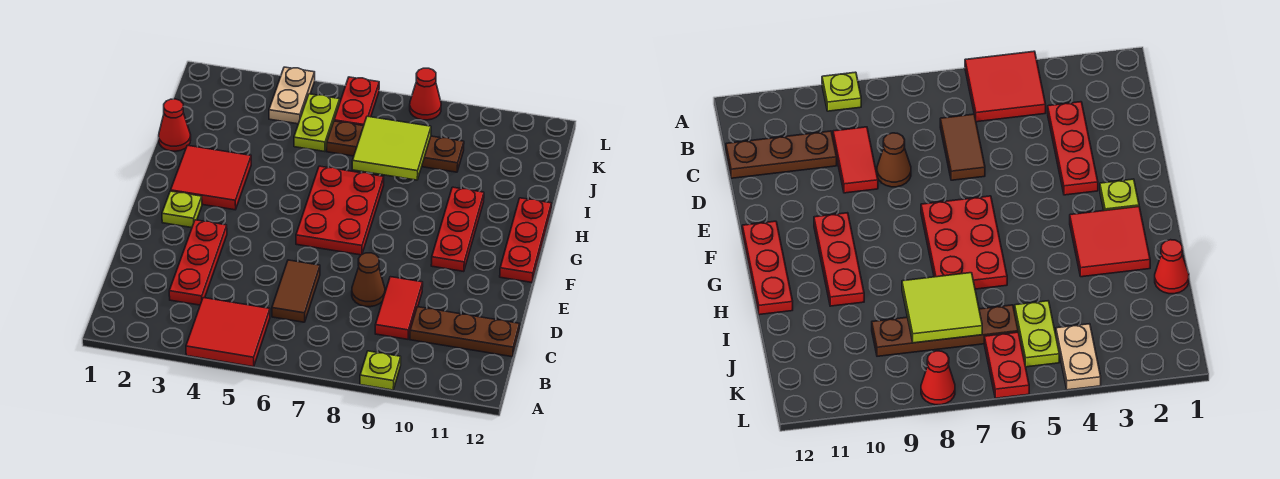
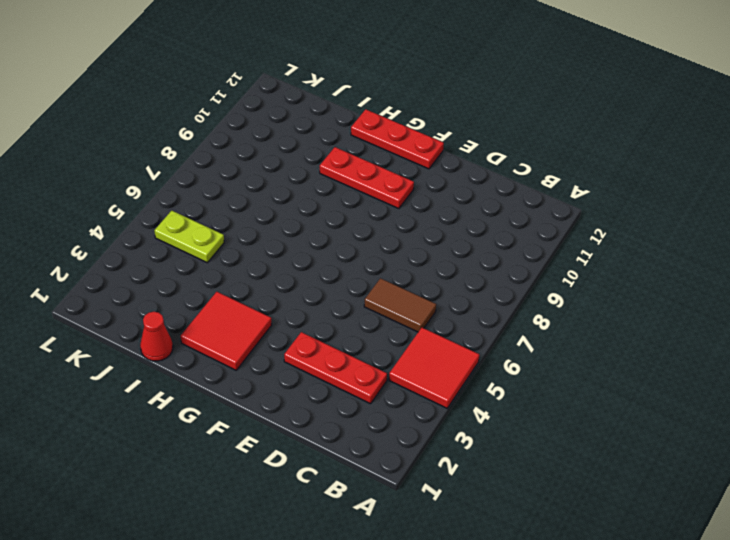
none -> lime plate A9 level 1
none -> red tile C9:D9 level 1
none -> brown plate C10:C12 level 1

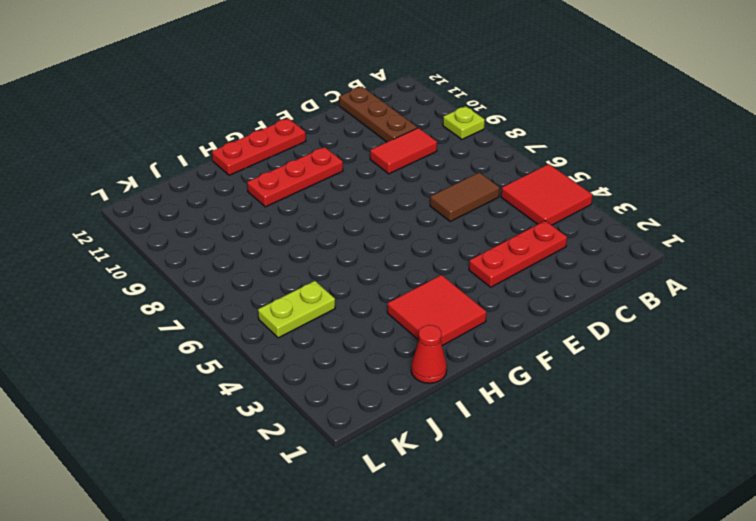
none -> brown cone D8 level 1
none -> lime plate F2 level 1
none -> red plate F6:H7 level 1

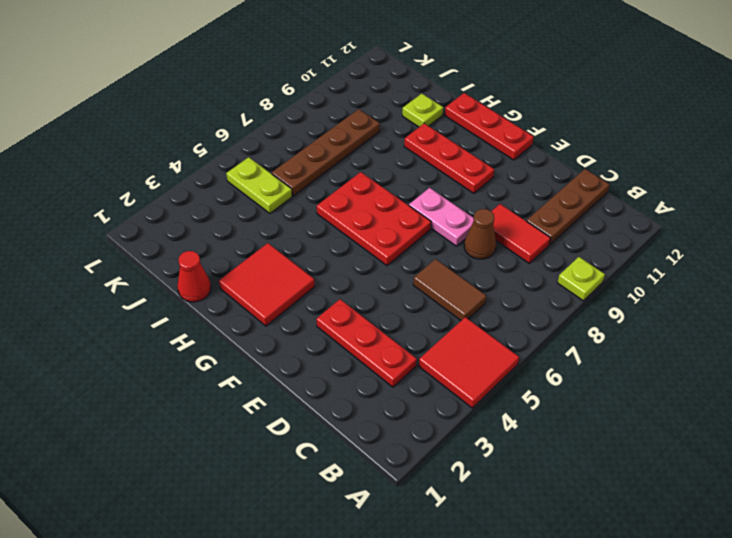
pink plate E8:F8 level 1 -> none
lime plate I11 level 1 -> lime plate F2 level 1
none -> tan plate K4:L4 level 1
none -> red plate K6:L6 level 1
none -> red cone L8 level 1

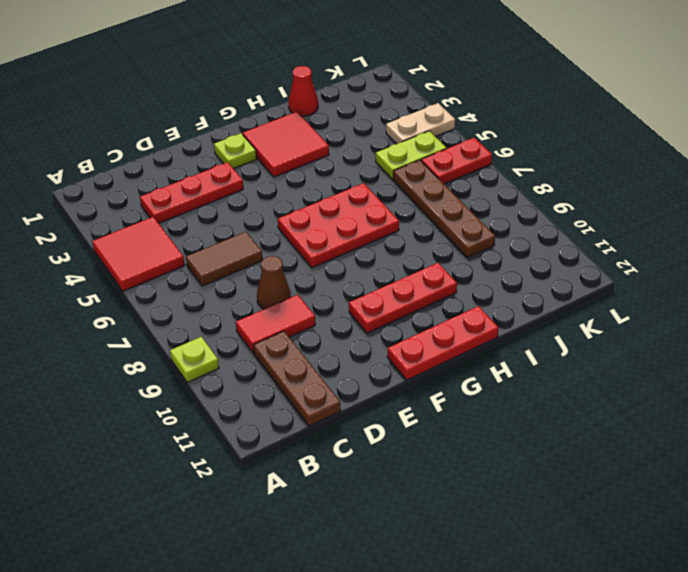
none -> red cone L8 level 1
none -> lime tile I7:J8 level 2

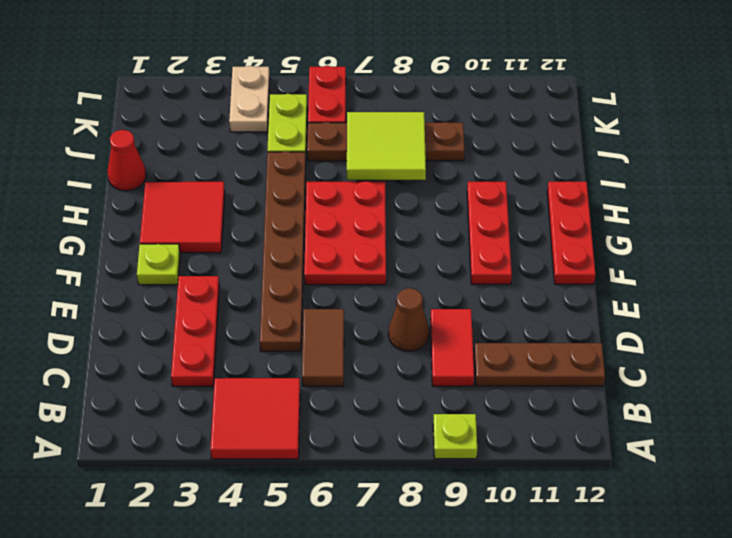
brown plate D5:I5 level 1 -> none
none -> red cone L8 level 1

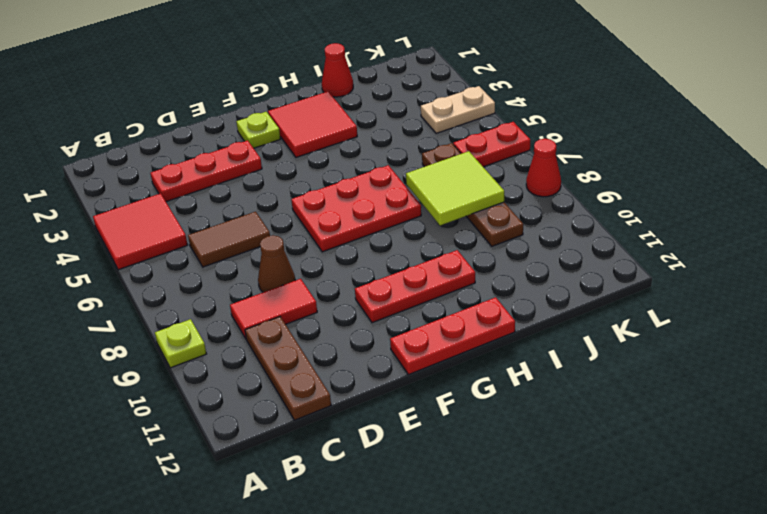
none -> lime plate J5:K5 level 1

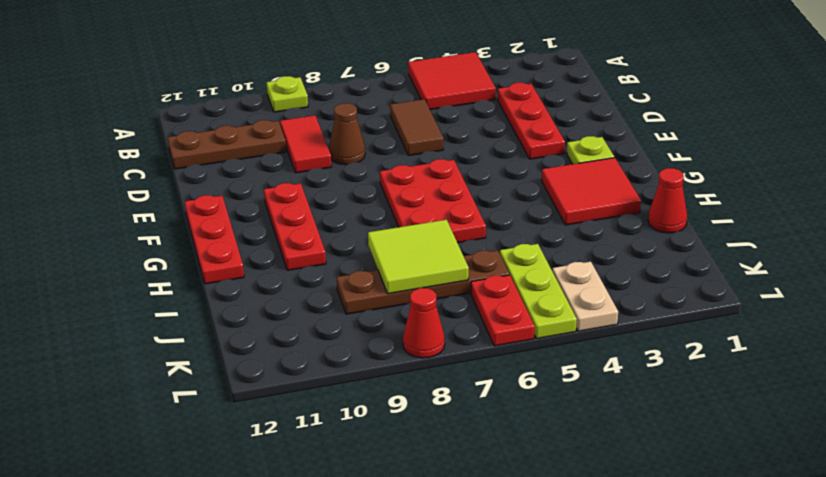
lime plate J5:L5 level 1 -> lime plate J5:K5 level 1

